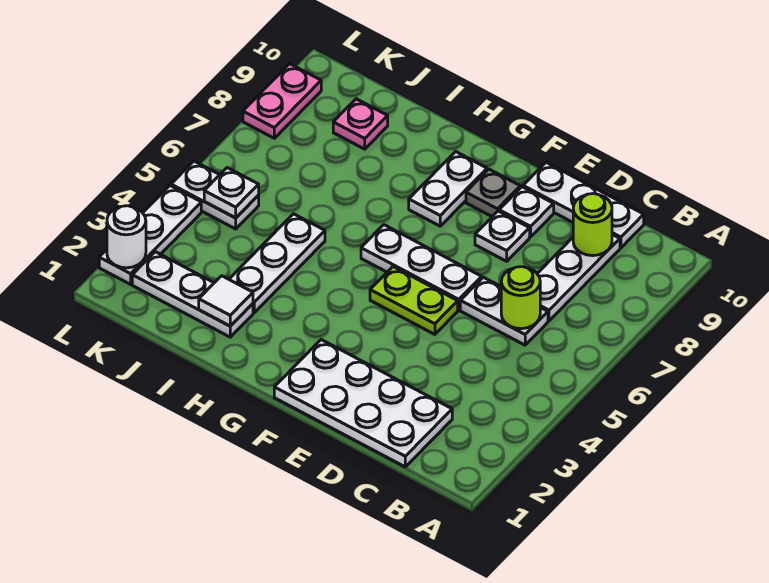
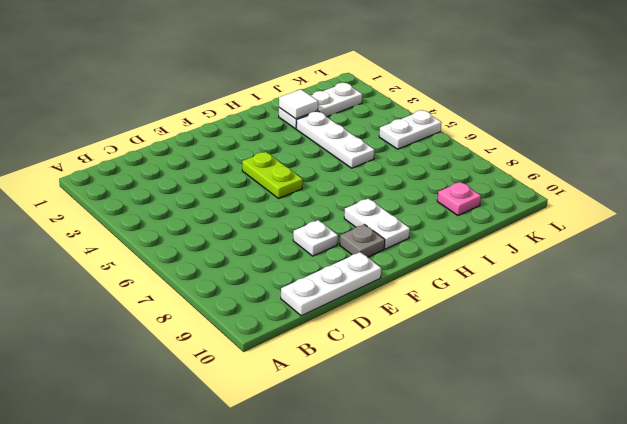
lime plate F4:F5 level 1 -> lime plate E5:F5 level 1
none -> white plate C1:F2 level 1
none -> white plate C6:D6 level 1
none -> white plate C7:C9 level 1

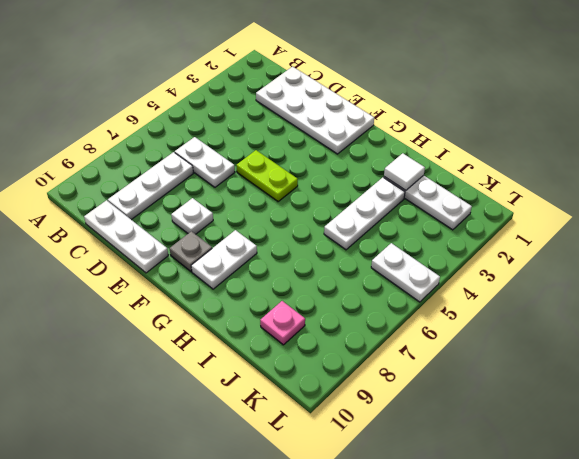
none -> white plate E6:G6 level 1
none -> white plate E9 level 1
none -> white plate L2:L4 level 1

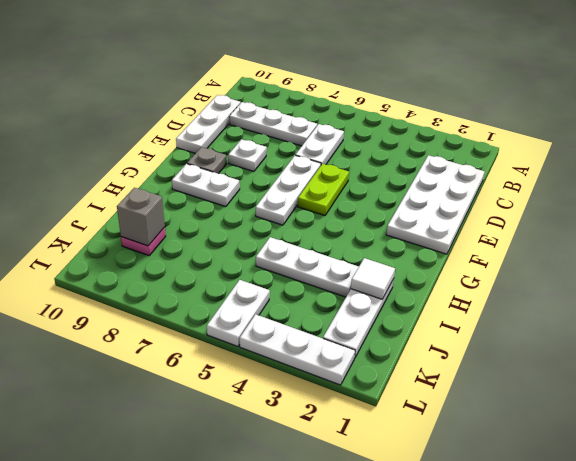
grey brick J9 level 2 -> none
none -> white plate E9 level 1
none -> pink plate L8:L9 level 1
none -> lime round brick C6 level 2

